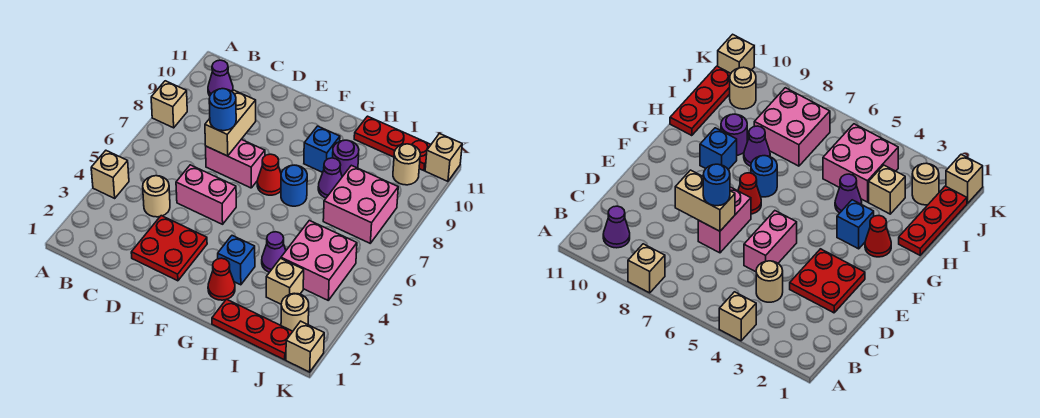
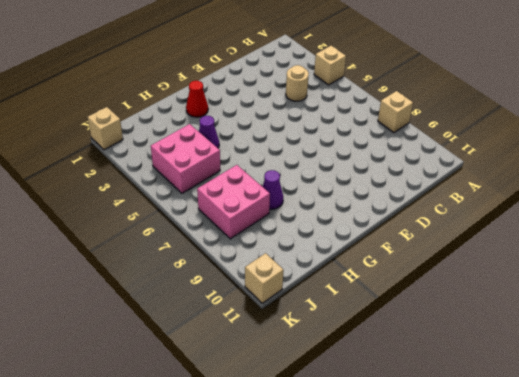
none -> purple cone B10 level 1
none -> red plate D2:E3 level 1
none -> pink brick D5:E5 level 1

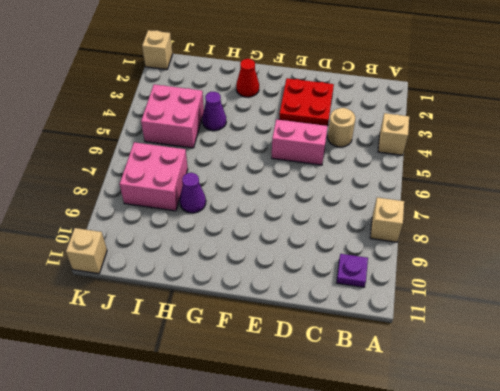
purple plate B10 level 1 -> purple cone B10 level 1
none -> pink brick D7:E7 level 1
none -> red cone F7 level 1
none -> blue brick G3 level 1

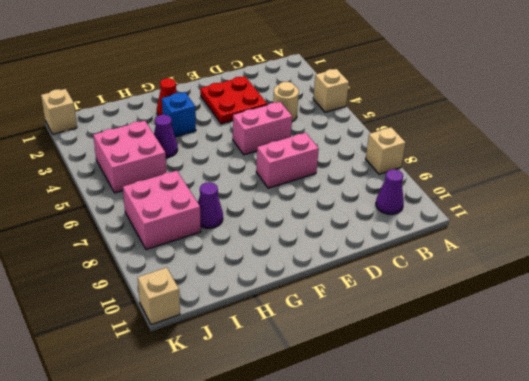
none -> red cone F7 level 1
none -> blue round brick G7 level 1
none -> blue brick G9 level 1

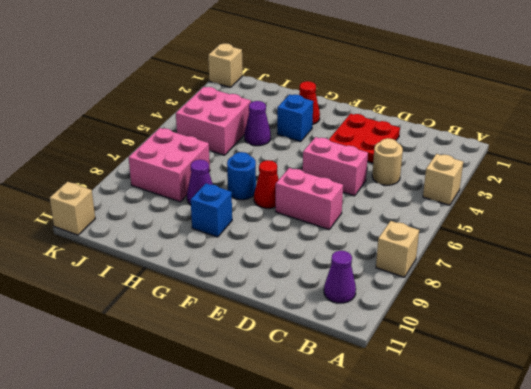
none -> red plate H1:J1 level 1
none -> purple round brick H9 level 1
none -> red plate H11:J11 level 1

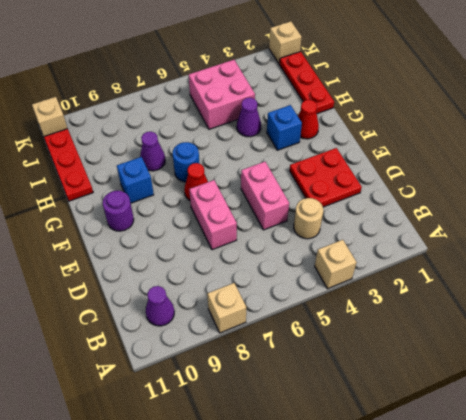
purple round brick F10 level 1 -> purple round brick H9 level 1
none -> tan brick I3 level 1
none -> pink brick I7:J8 level 1
none -> tan round brick J2 level 1

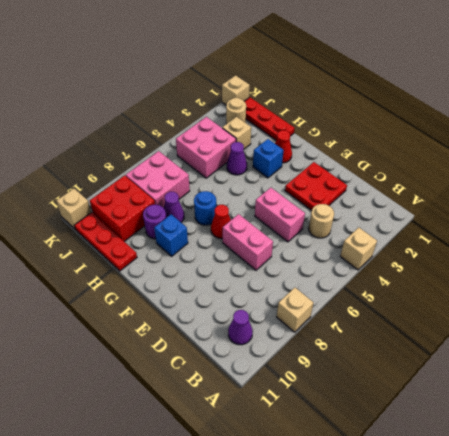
red brick I9:J10 level 1 -> tan round brick J10 level 1
none -> tan brick D7:D8 level 2
none -> blue round brick D7 level 3

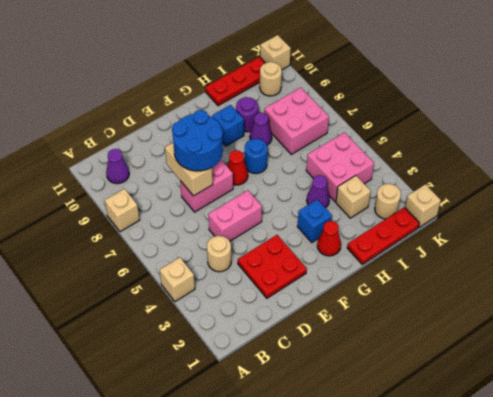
blue round brick D7:E8 level 3 -> blue round brick D7 level 3

